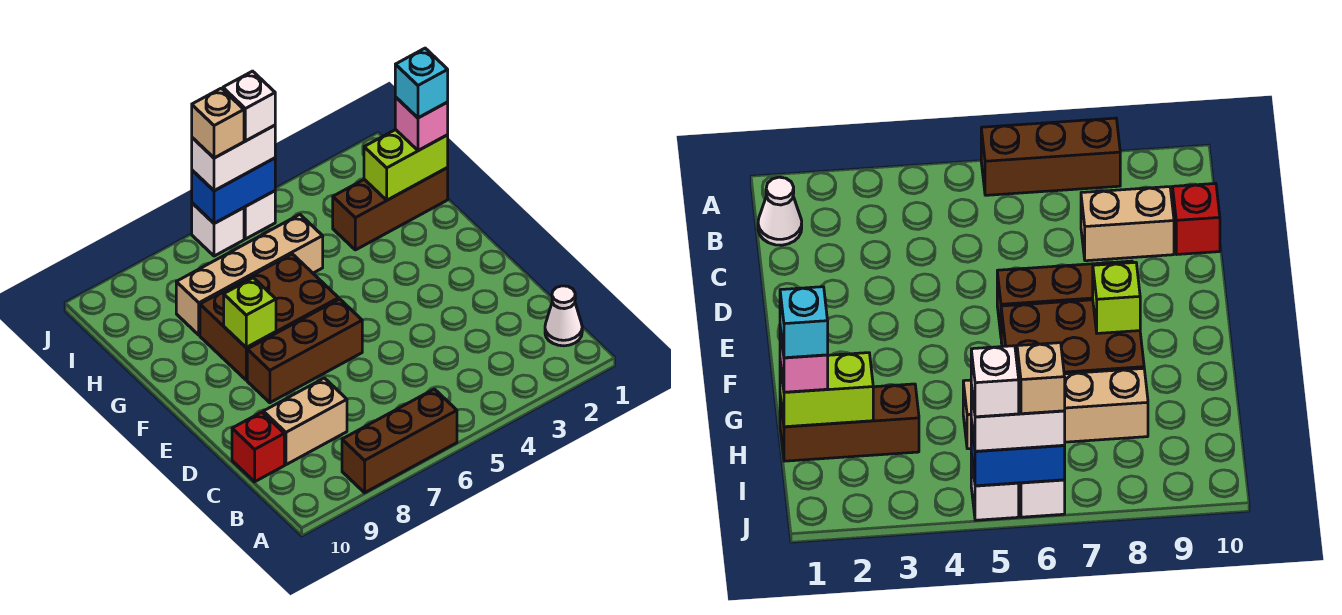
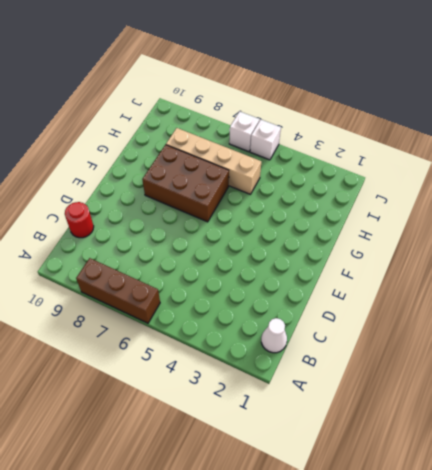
red round brick C10 level 1 -> red brick C10 level 1
none -> tan brick C8:C9 level 1
none -> brown brick E6:E8 level 1
none -> brown brick H1:H3 level 1

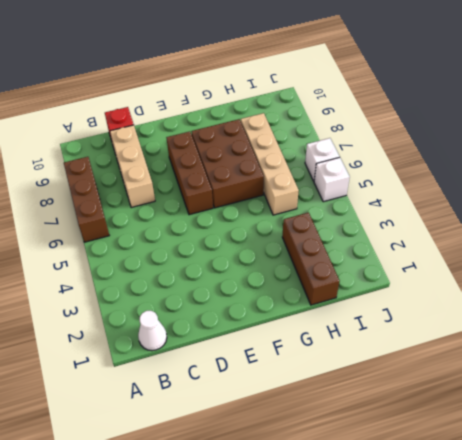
tan brick C7:C9 level 1 -> tan brick C8:C9 level 1
none -> lime brick F8 level 2
none -> lime brick H1:H2 level 2
none -> blue brick J5:J6 level 2

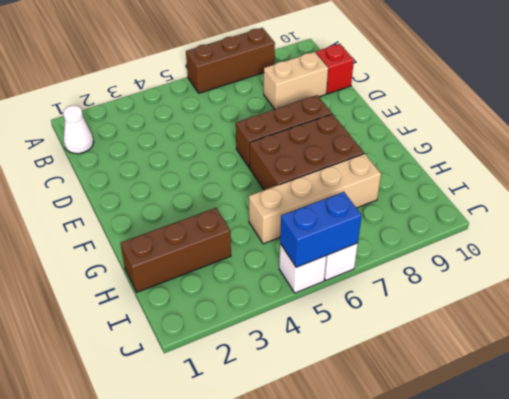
none -> lime brick F8 level 2
none -> lime brick H1:H2 level 2
none -> pink brick H1 level 3

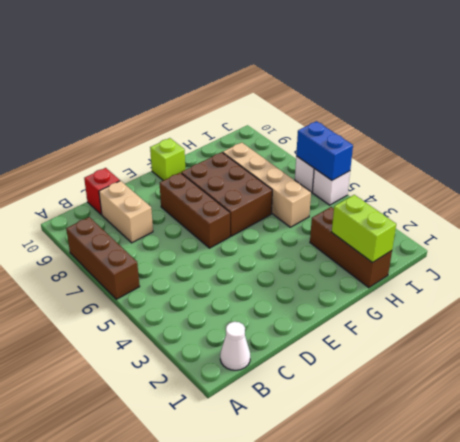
lime brick F10 level 1 -> lime brick F8 level 2
none -> pink brick H1 level 3
none -> white brick J5:J6 level 3
none -> cyan brick H1 level 4

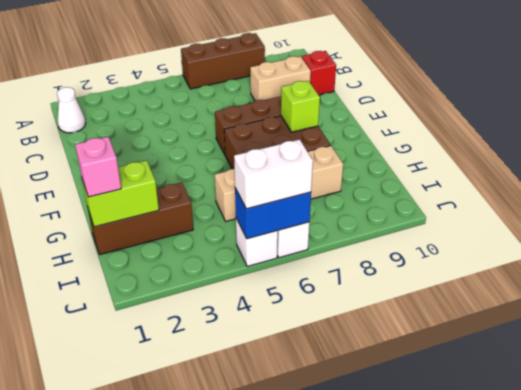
none -> cyan brick H1 level 4
none -> white brick J5 level 4
none -> tan brick J6 level 4

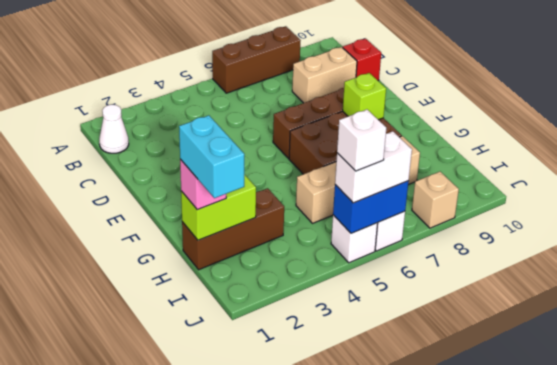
cyan brick H1:I1 level 4 -> cyan brick H1 level 4
tan brick J8 level 1 -> tan brick J6 level 4

